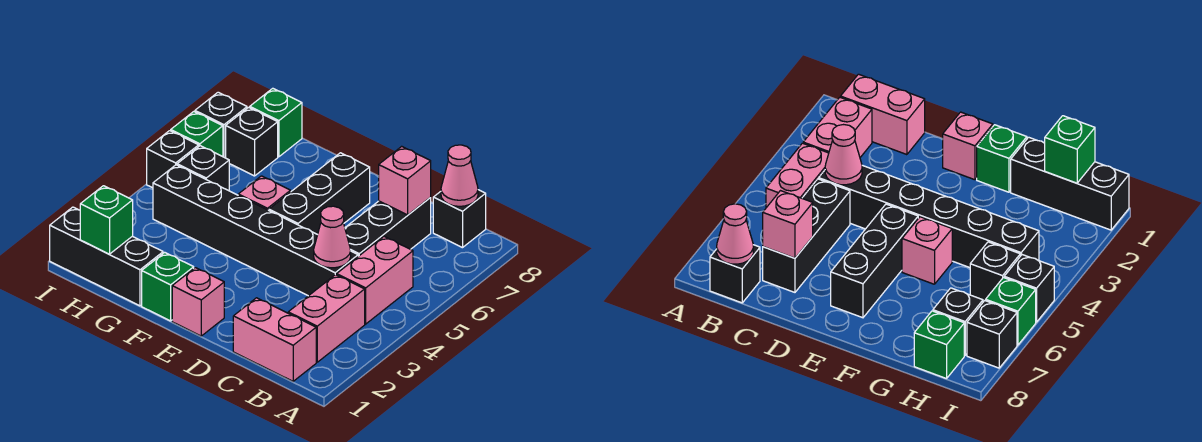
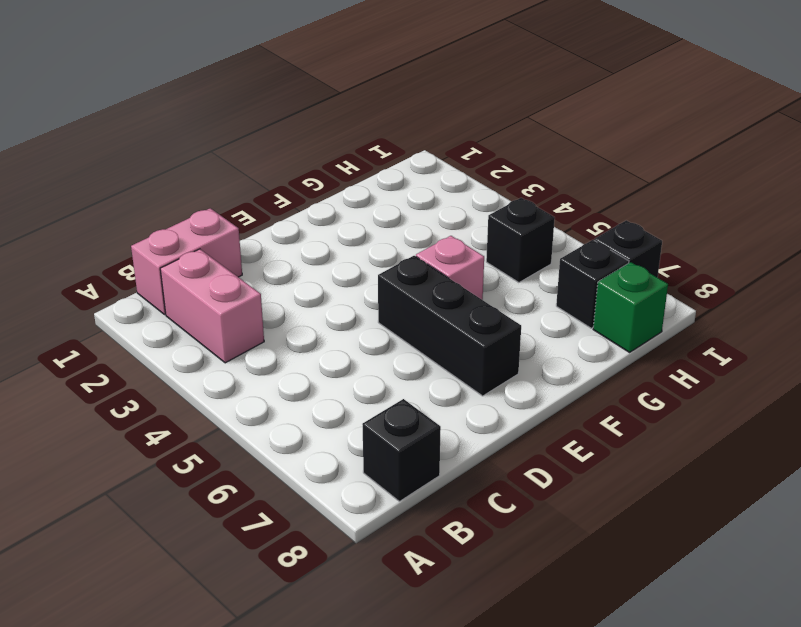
none -> pink brick B4:B5 level 1
none -> black brick C4:H4 level 1
none -> black brick C5:C7 level 1

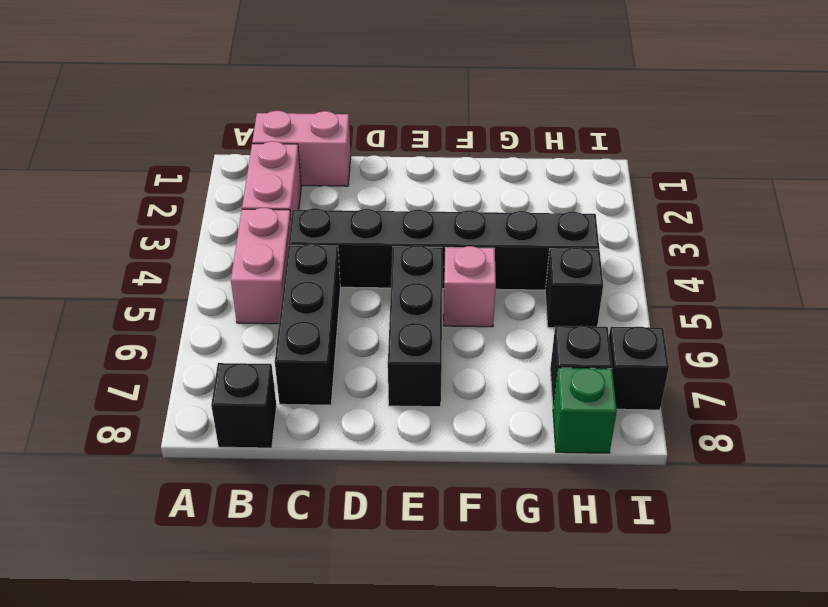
none -> pink brick E1 level 1
none -> green brick F1 level 1
none -> black brick G1:I1 level 1

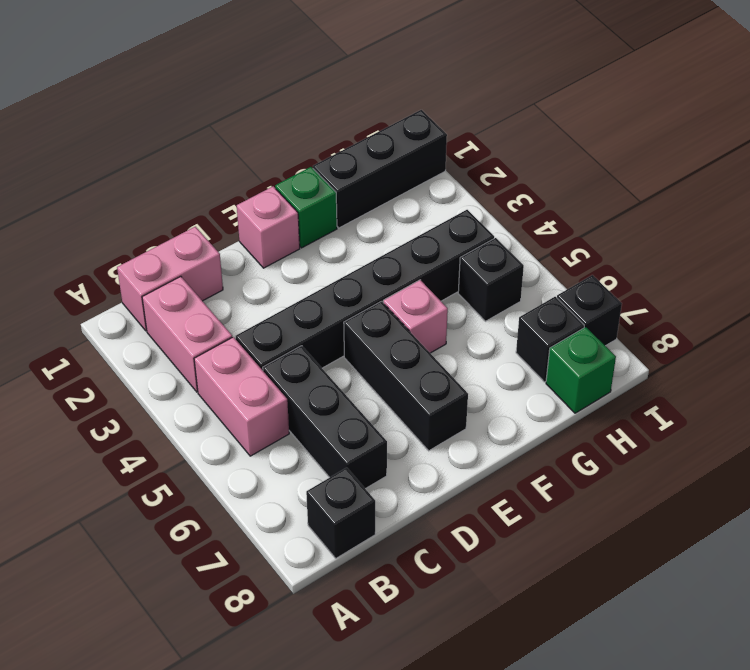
none -> black brick I5 level 1
none -> green brick I6 level 1
none -> pink cone B8 level 2

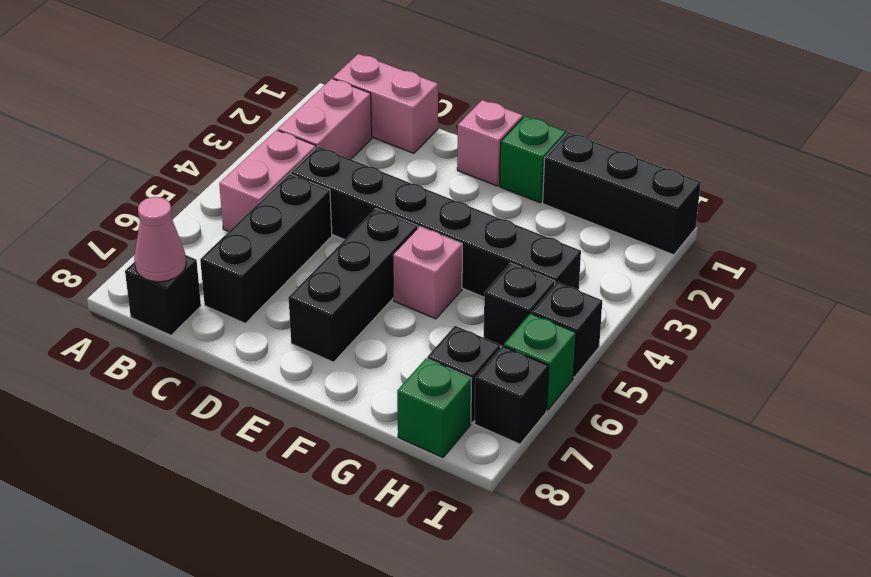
none -> pink cone C4 level 2
none -> pink brick C7 level 2
none -> green brick H1 level 2

